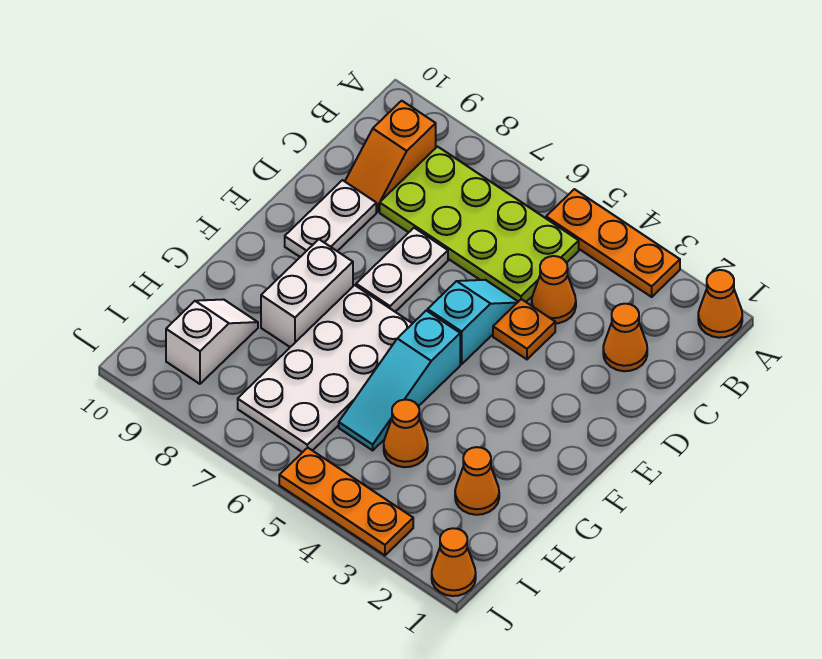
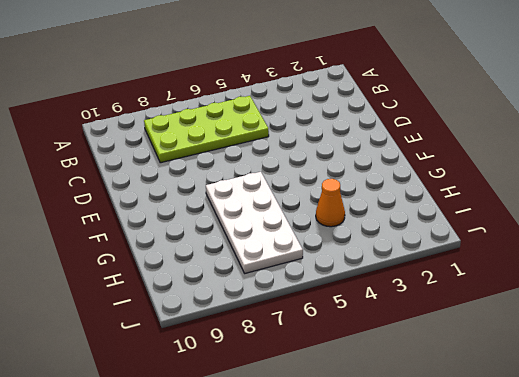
none -> orange cone A1 level 1
none -> orange plate A3:A5 level 1
none -> orange slope B9:C9 level 1 top B

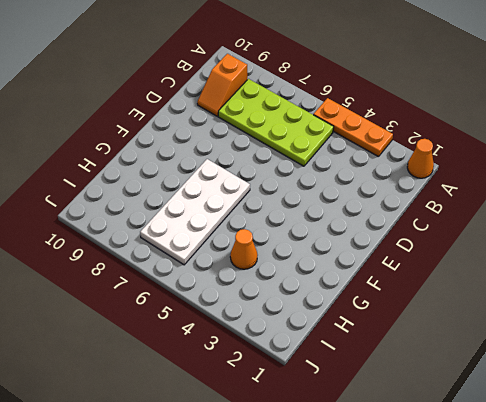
none -> orange cone C2 level 1
none -> orange cone C4 level 1
none -> orange plate D4 level 1

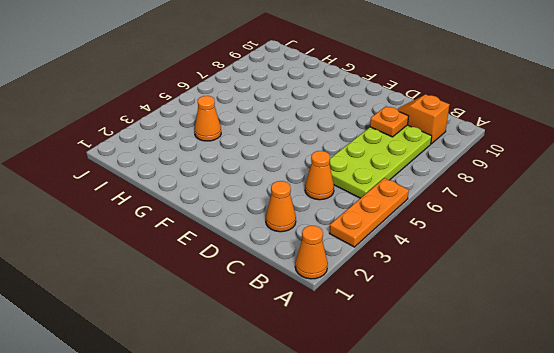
orange plate C8 level 2 -> orange plate D4 level 1
none -> cyan slope D5:E5 level 1 top E
none -> white plate D7:E7 level 1
none -> white plate D9:E9 level 1

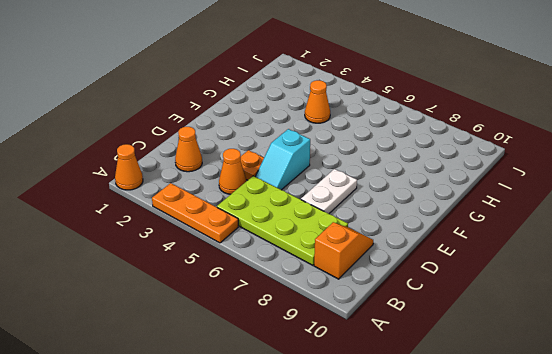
none -> white plate D9:E9 level 1
none -> cyan slope F5:H5 level 1 top F
none -> white plate F6:I7 level 1

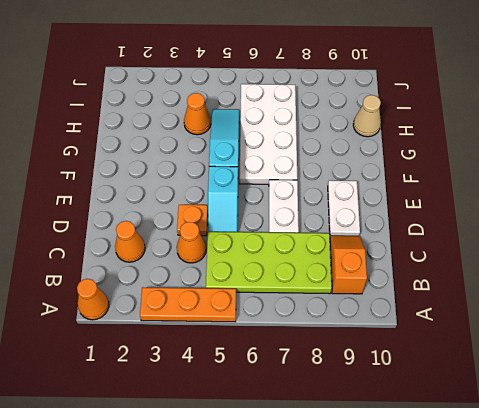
tan cone H10 level 1 -> none
none -> white brick F8:G8 level 1
none -> orange cone H2 level 1
none -> white slope H9:I9 level 1 top I

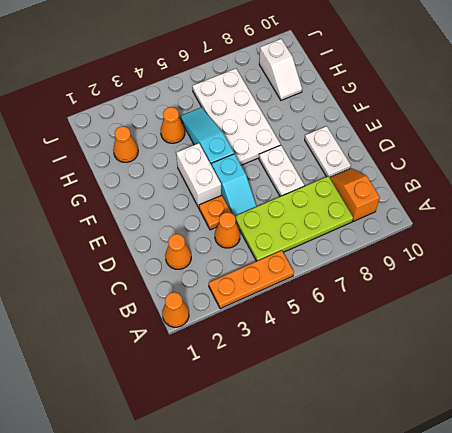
white brick E4:F4 level 1 -> white brick F8:G8 level 1
none -> orange cone J1 level 1
none -> orange plate J3:J5 level 1

